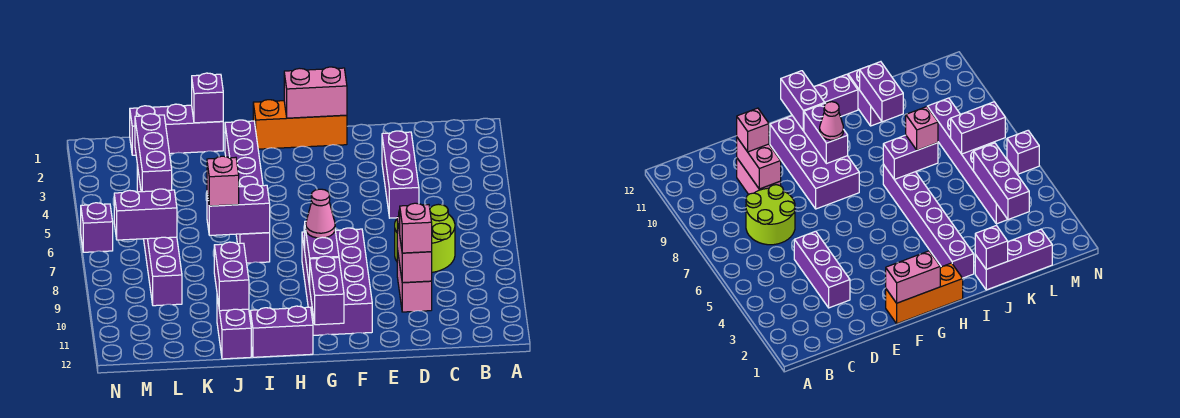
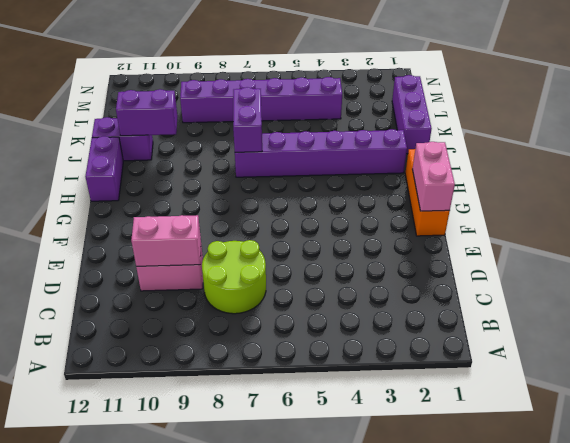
none -> purple brick D3:D5 level 1
none -> purple brick F8:G11 level 1
none -> purple brick N6 level 1

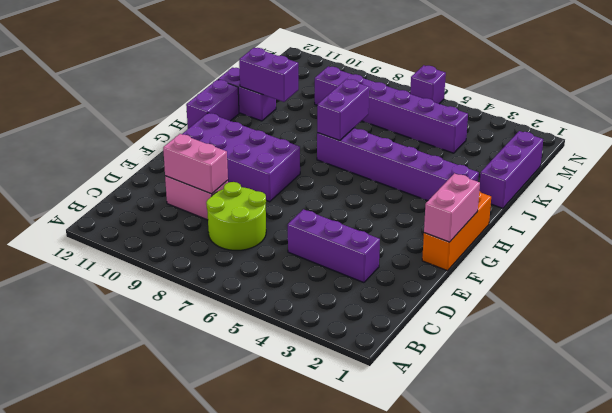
none -> purple brick G9:G10 level 2
none -> purple brick G11:G12 level 2
none -> purple brick J1 level 2

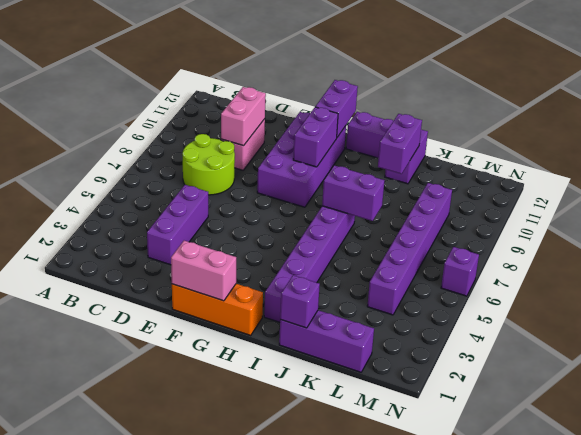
none -> purple brick L3:L5 level 2
none -> purple brick L7:M7 level 2
none -> pink brick D10 level 3

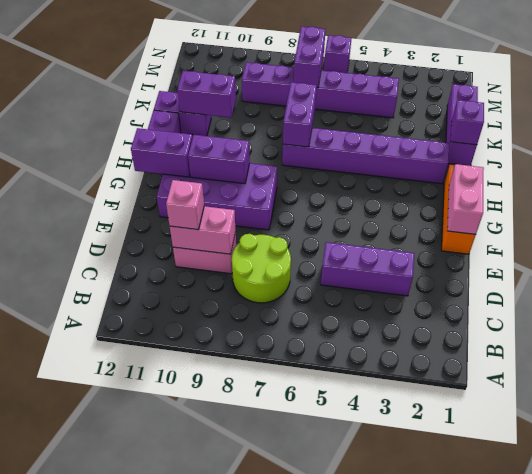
none -> purple brick L3:L5 level 2
none -> pink cone G9 level 3
none -> pink brick J7 level 3

